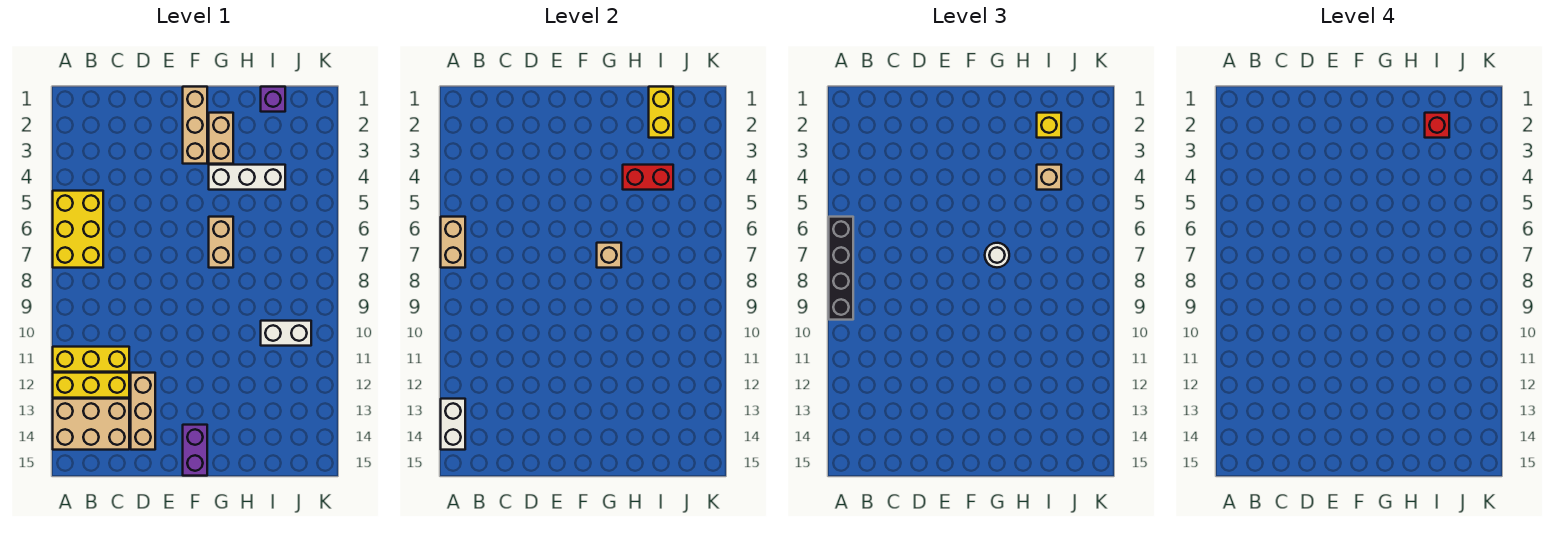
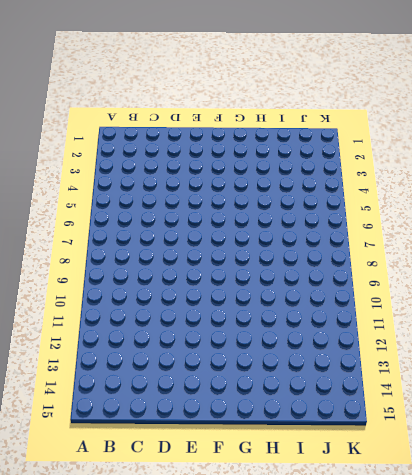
none -> yellow brick A5:B7 level 1
none -> yellow brick A11:C11 level 1
none -> yellow brick A12:C12 level 1

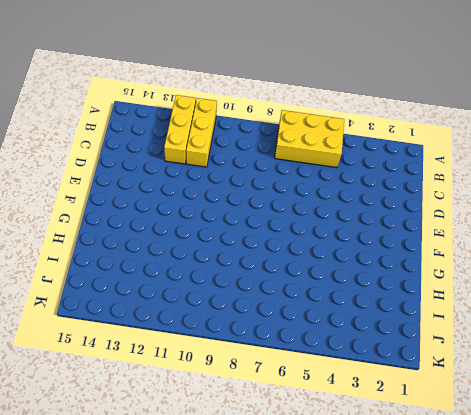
none -> tan brick A13:C14 level 1
none -> tan brick D12:D14 level 1
none -> tan brick F1:F3 level 1

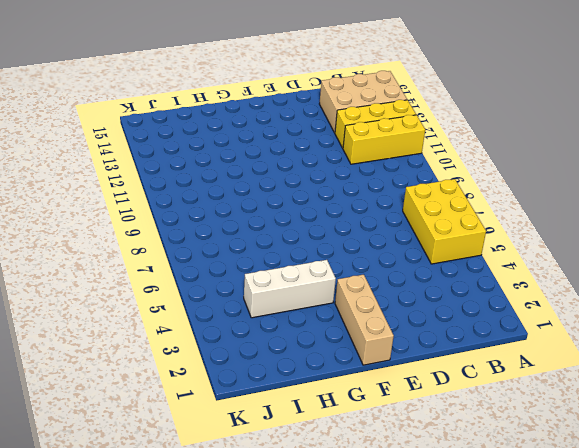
none -> tan brick D12:D14 level 1
none -> purple brick F14:F15 level 1
none -> tan brick G2:G3 level 1

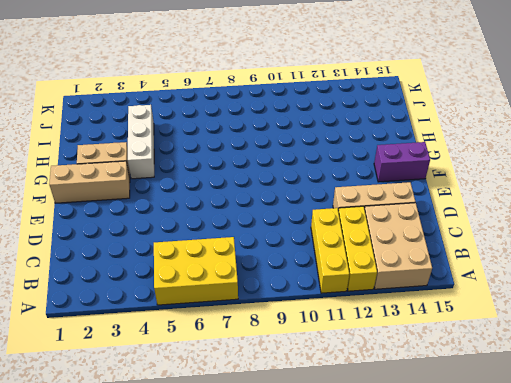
none -> tan brick G6:G7 level 1
none -> purple brick I1 level 1
none -> white brick I10:J10 level 1

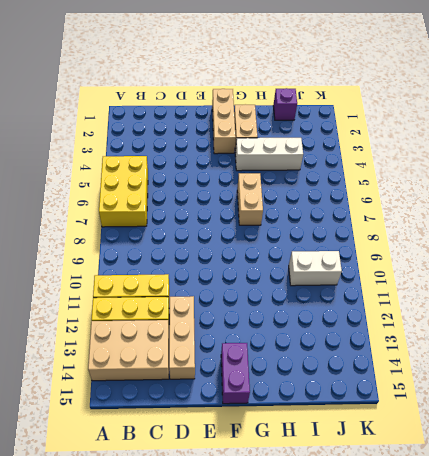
none -> tan brick A6:A7 level 2
none -> white brick A13:A14 level 2
none -> tan brick G7 level 2

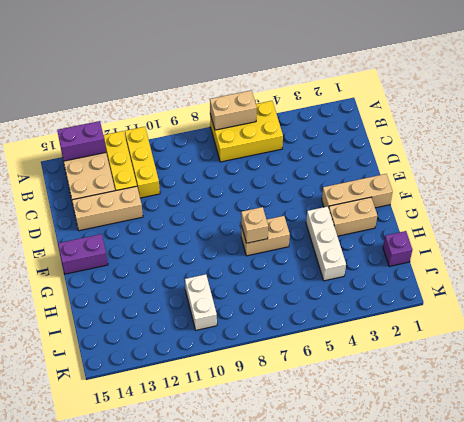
purple brick A13:A14 level 2 -> white brick A13:A14 level 2
none -> red brick H4:I4 level 2
none -> yellow brick I1:I2 level 2
none -> black brick A6:A9 level 3

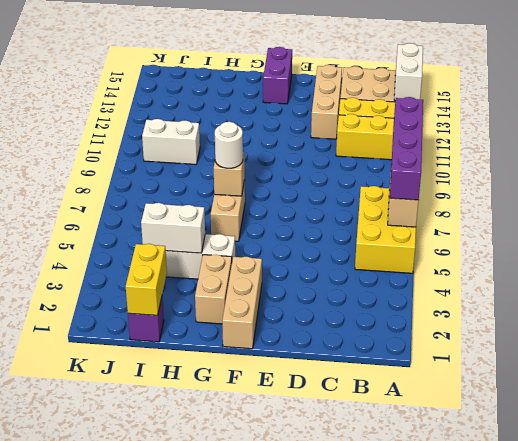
purple brick A6:A9 level 3 -> black brick A6:A9 level 3
white brick H4:I4 level 2 -> red brick H4:I4 level 2
none -> yellow brick I2 level 3
none -> tan brick I4 level 3
none -> red brick I2 level 4

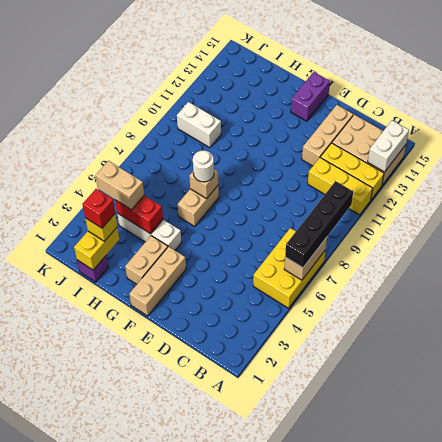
tan brick I4:J4 level 3 -> tan brick I4 level 3

